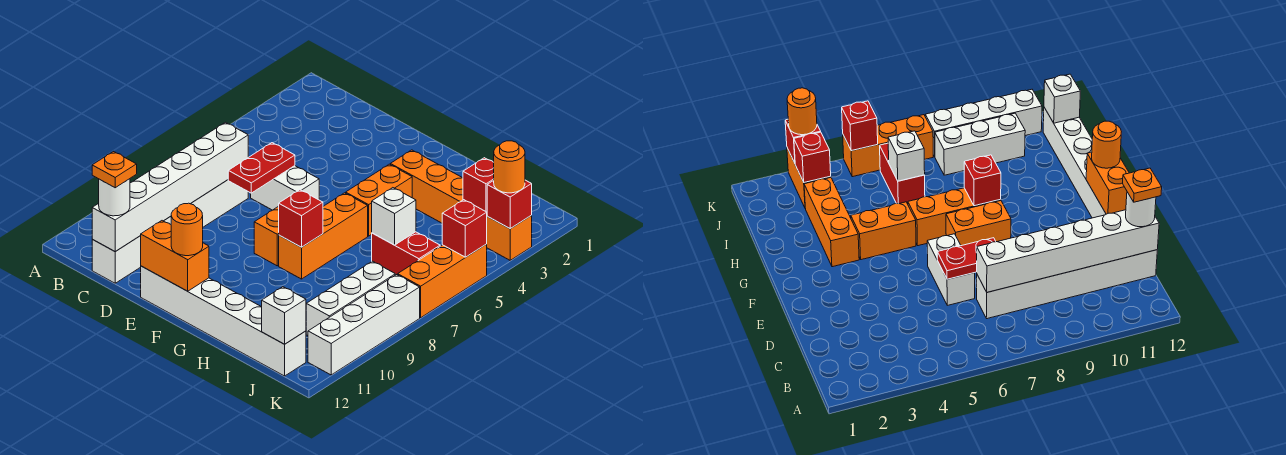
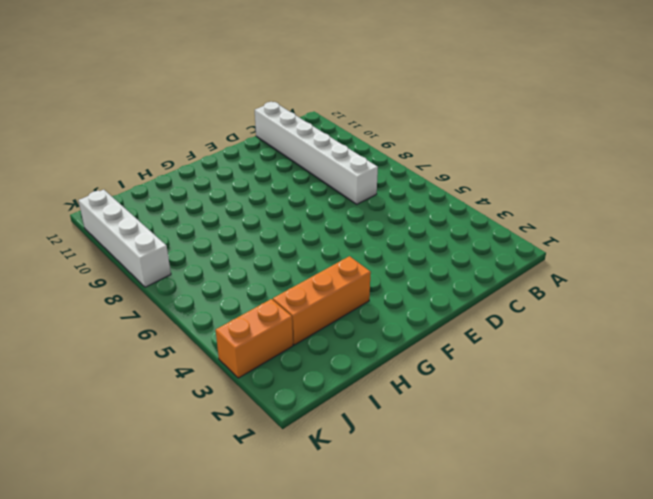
none -> white brick D6:E6 level 1
none -> white brick E12:J12 level 1
none -> orange brick F7:F8 level 1

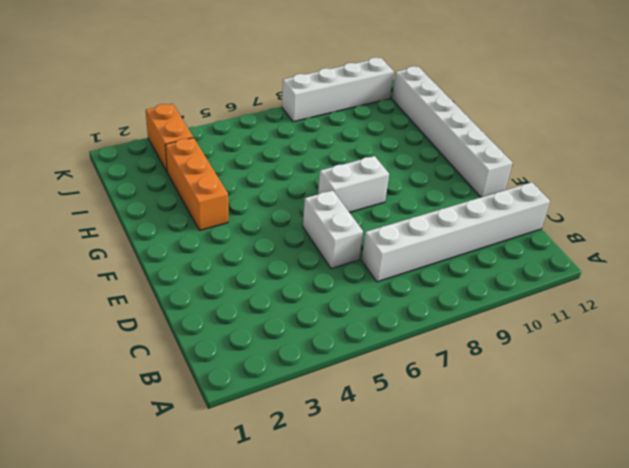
white brick F7:F8 level 1 -> orange brick F7:F8 level 1
none -> orange brick G4:G5 level 1
none -> orange brick G6:G8 level 1
none -> red brick I6:J6 level 1

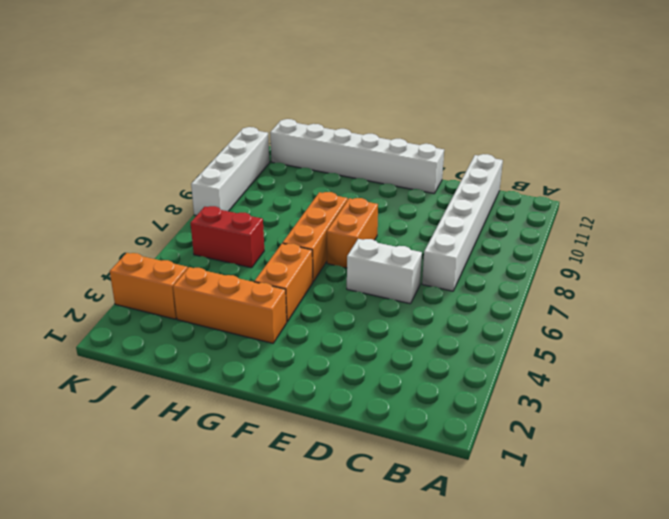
none -> white brick J8:J10 level 1
none -> orange brick K5:K7 level 1
none -> white brick C7:C12 level 2

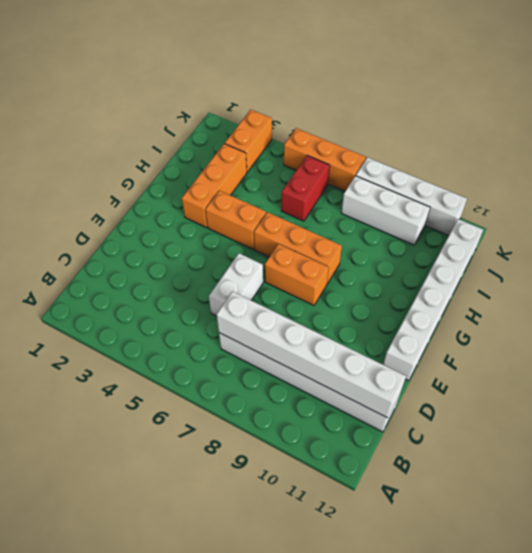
none -> red plate D6:D7 level 2
none -> orange brick E12:F12 level 2
none -> red brick G8 level 2

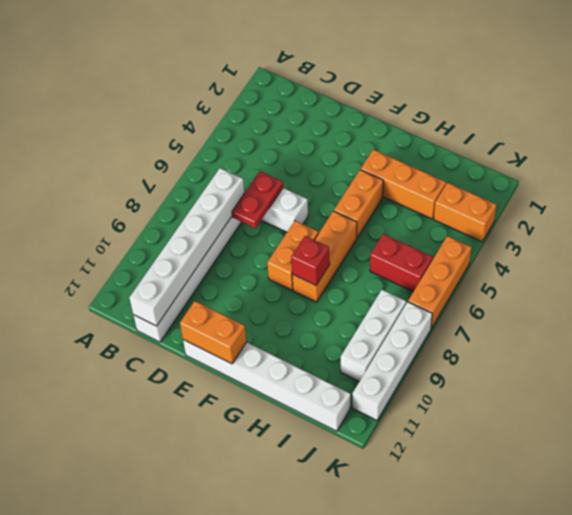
none -> white brick I6 level 2
none -> red brick J3 level 2
none -> white brick J12 level 2

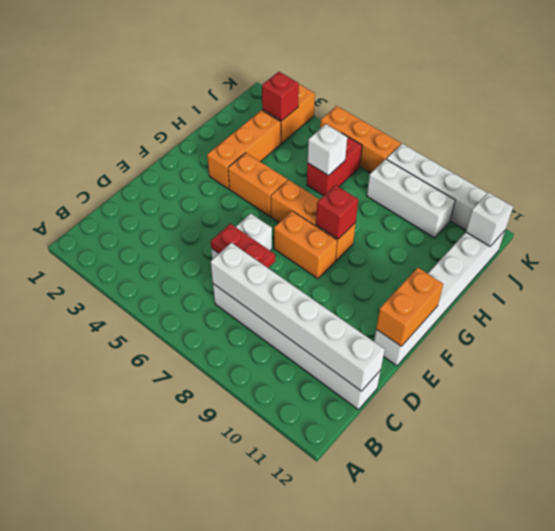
none -> red brick K3 level 2
none -> red brick K5 level 2
none -> white round brick C12 level 3

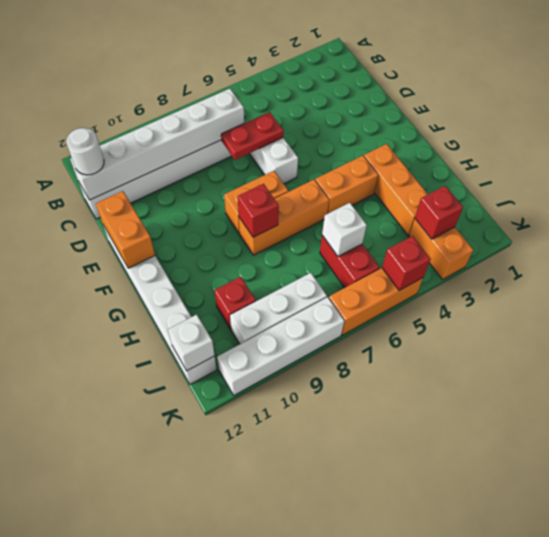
red brick I10 level 1 -> red brick K3 level 2
none -> orange round brick F12 level 3
none -> orange round brick K3 level 3
none -> orange plate C12 level 4

